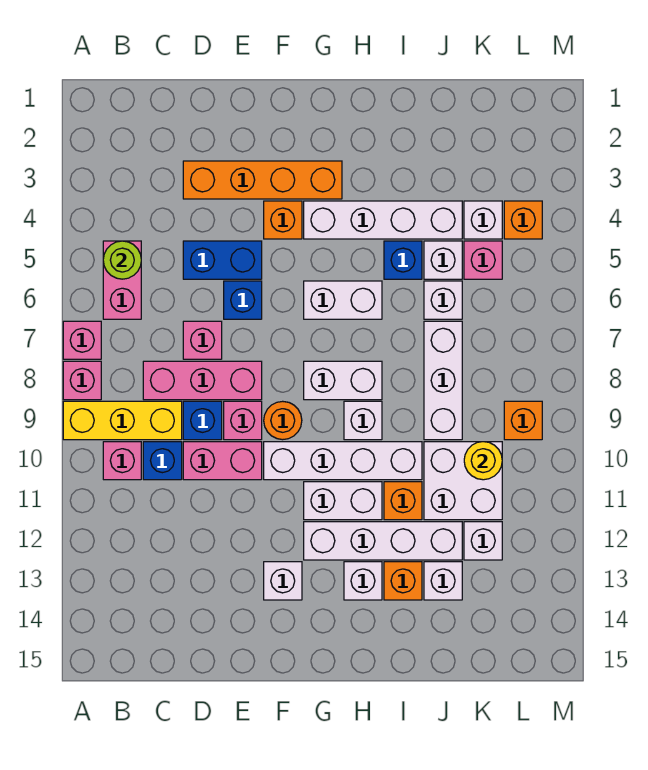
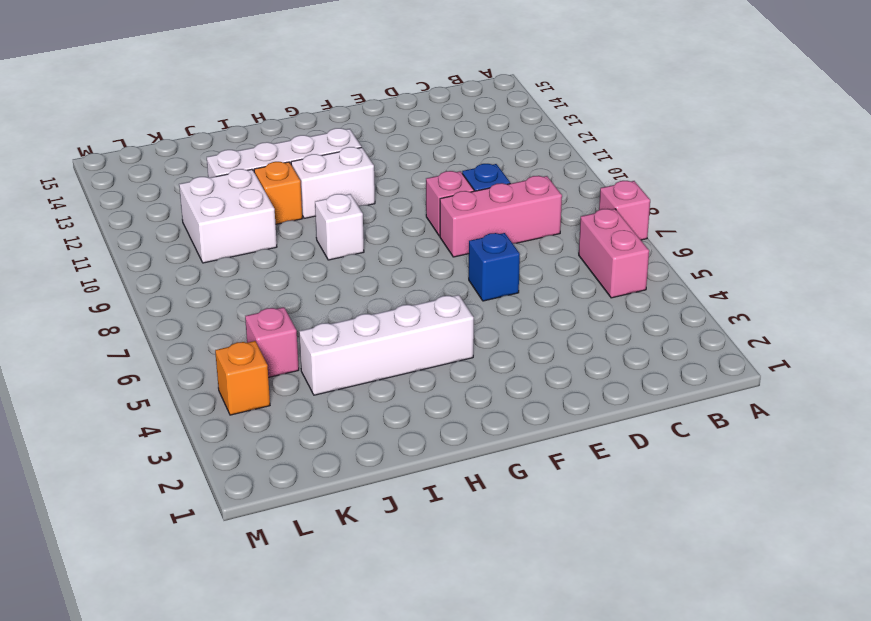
none -> pink brick A8 level 1
none -> yellow brick A9:C9 level 1
none -> pink brick B10 level 1
none -> blue brick C10 level 1

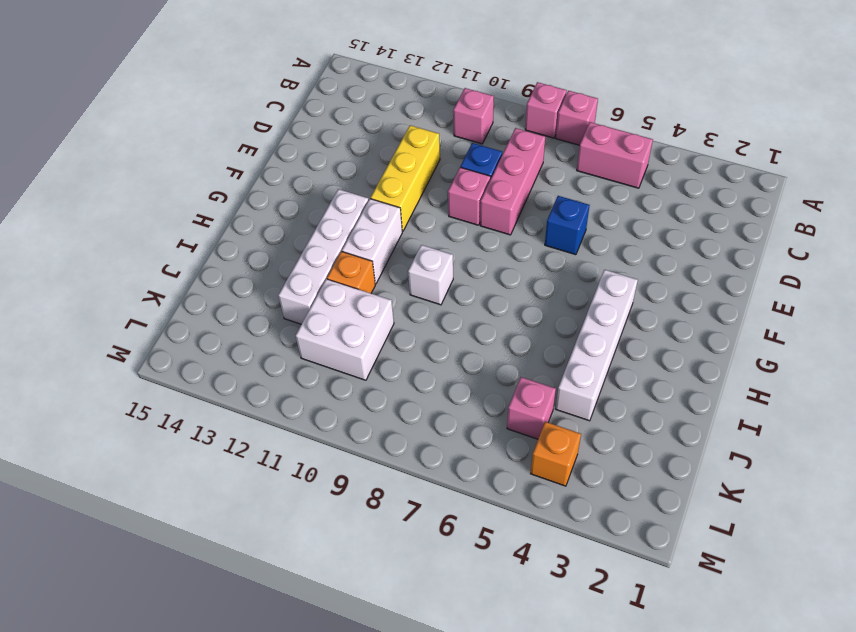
yellow brick D11:F11 level 1 -> yellow brick A9:C9 level 1
none -> blue brick C10 level 1
none -> orange brick D3:G3 level 1
none -> blue brick D5:E5 level 1
none -> pink brick D7 level 1

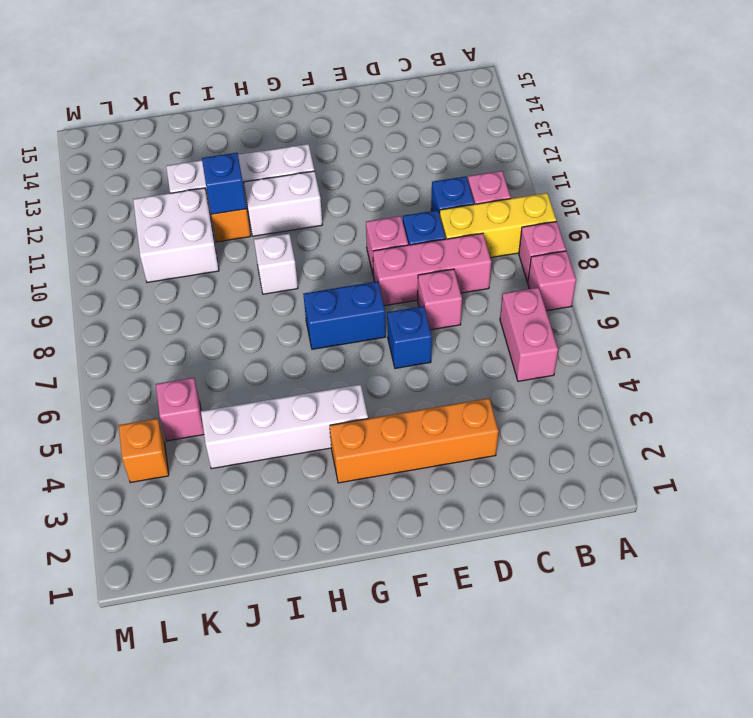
blue brick F7:G7 level 1 -> blue brick D5:E5 level 1
blue brick I11 level 2 -> blue brick I5 level 1
none -> pink brick D10:E10 level 1
none -> orange brick F4 level 1
none -> orange round brick F9 level 1
none -> white brick F10:I10 level 1

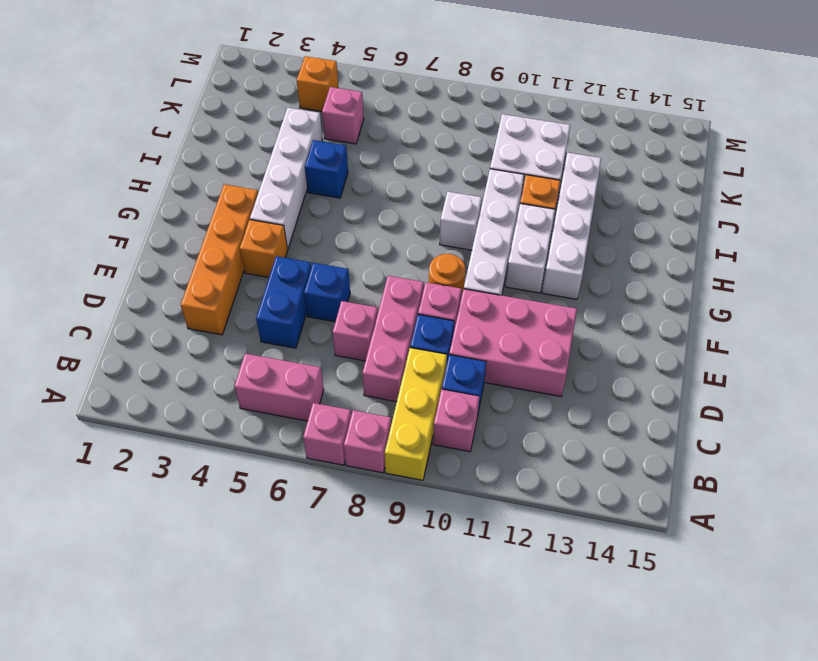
pink brick D10:E12 level 1 -> pink brick D10:E10 level 1
none -> white brick F13 level 1
none -> white brick G6:H6 level 1
none -> white brick G8:H8 level 1
none -> white brick H13 level 1

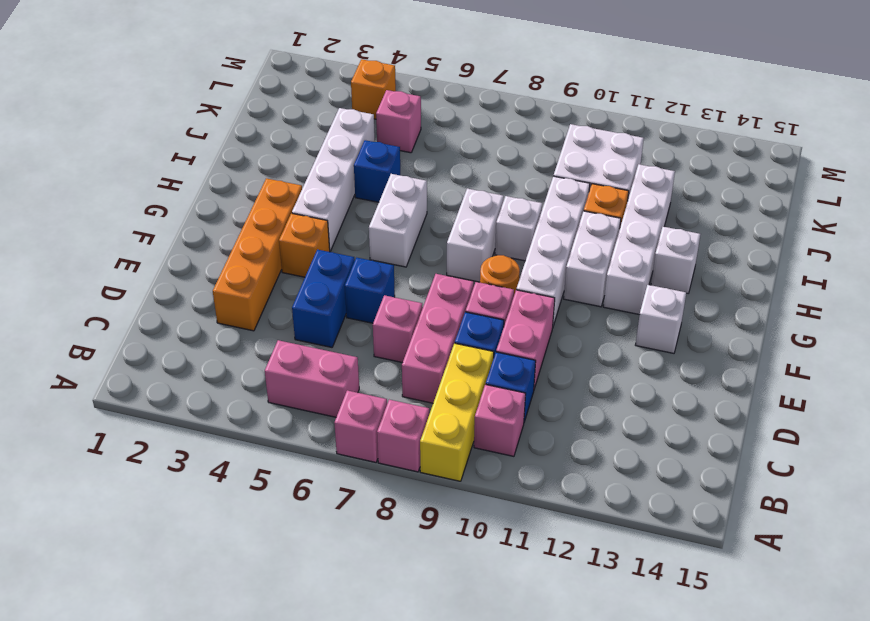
none -> orange brick I13 level 1
none -> white brick J5 level 1
none -> white brick J6 level 1
none -> white brick J7:J9 level 1

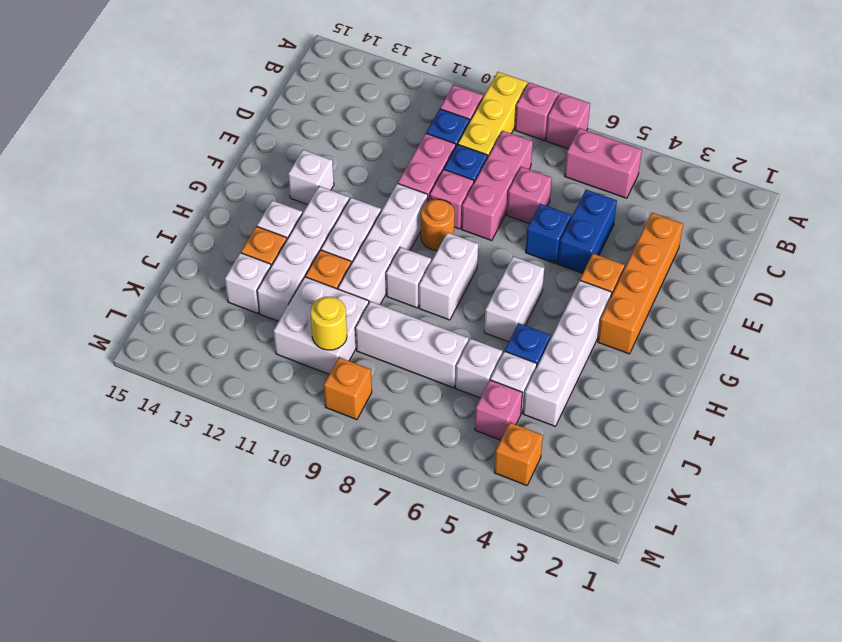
none -> white brick K4 level 1
none -> white brick K12 level 1
none -> lime round brick B5 level 2

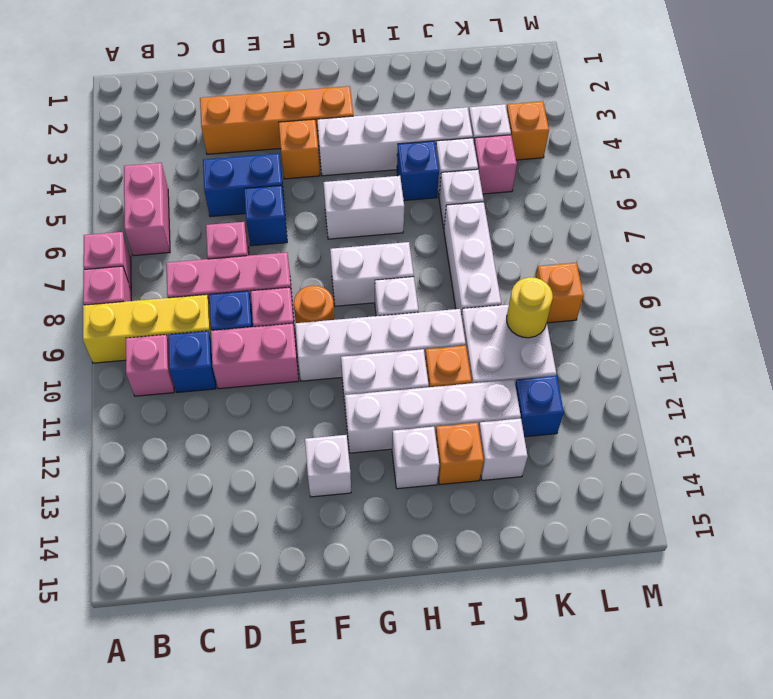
blue brick K12 level 1 -> white brick K12 level 1
none -> lime round brick B5 level 2

